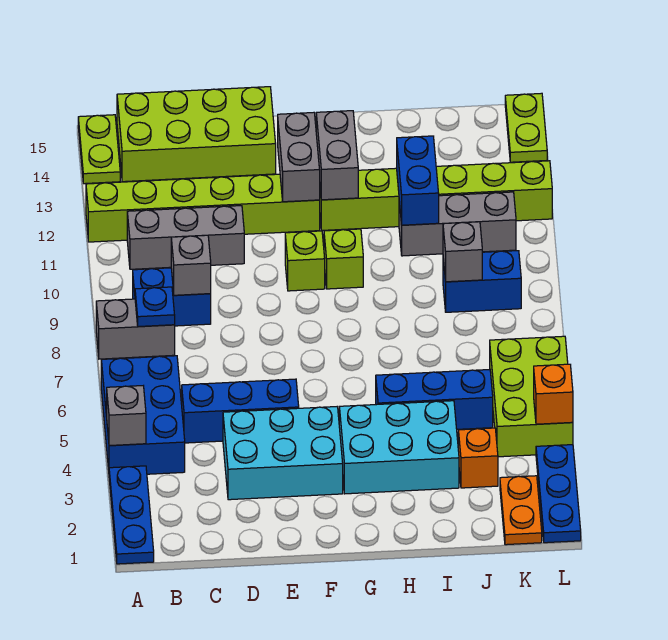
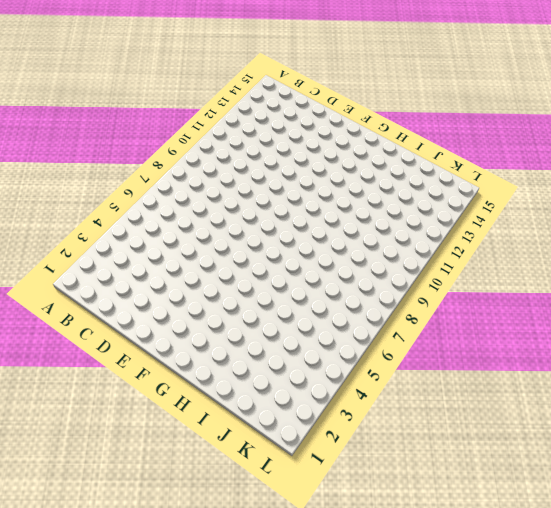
none -> blue plate A1:A3 level 1
none -> blue brick A4:B6 level 1
none -> grey brick A8:B8 level 1
none -> lime brick A12:F12 level 1

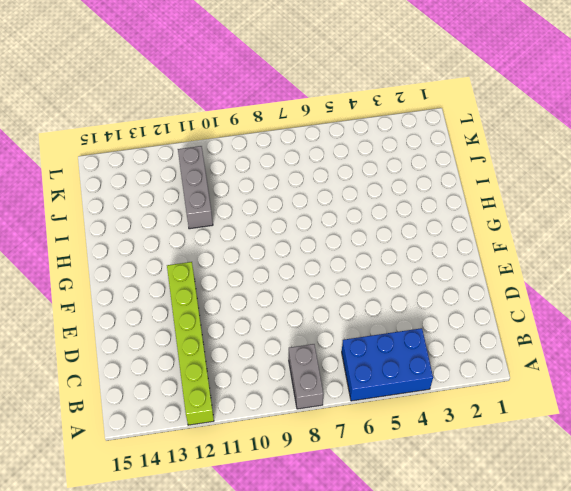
none -> blue plate A1:A3 level 1
none -> lime plate A14:A15 level 1
none -> blue brick B9:C9 level 1
none -> grey brick B11:D11 level 1

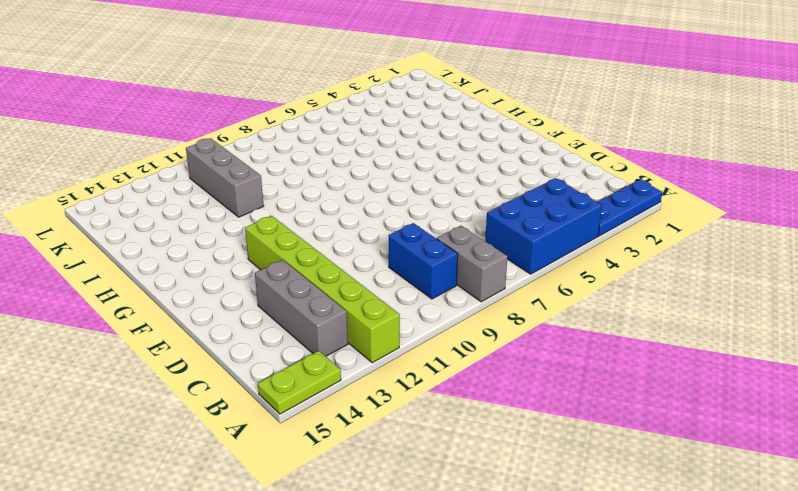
grey brick B13:D13 level 1 -> grey brick B11:D11 level 1
none -> lime brick B14:E15 level 1
none -> blue brick C5:E5 level 1
none -> cyan brick D3:F4 level 1
none -> lime brick F10 level 1

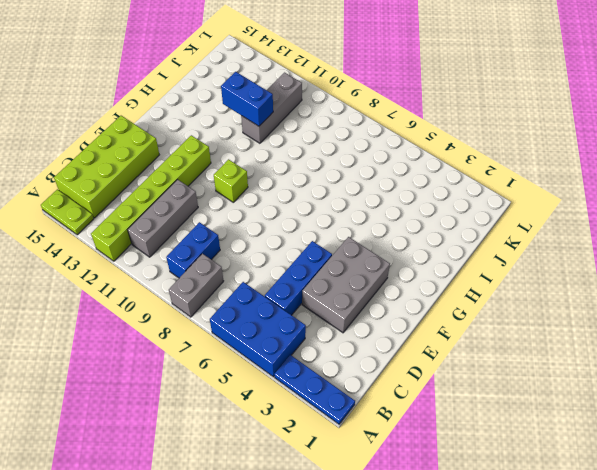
grey brick D3:F4 level 1 -> cyan brick D3:F4 level 1
none -> cyan brick G3:I4 level 1
none -> lime brick G10 level 1
none -> lime brick G12:L12 level 1
none -> blue brick H5:J5 level 1

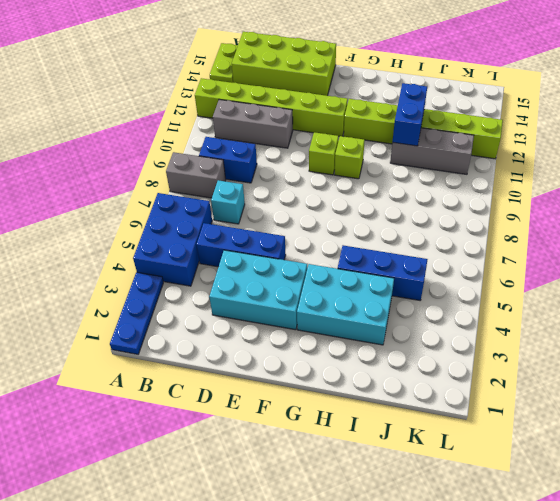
cyan brick C7 level 1 -> none
none -> orange brick J3 level 1
none -> blue brick J9:K9 level 1
none -> orange plate K1:K2 level 1
none -> lime brick K4:L6 level 1

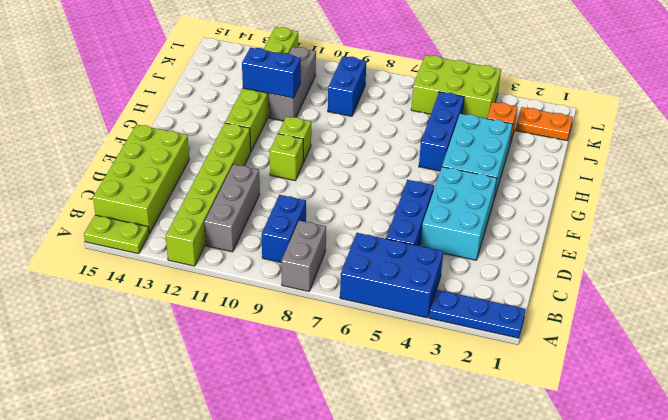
none -> blue plate L1:L3 level 1
none -> lime plate L14:L15 level 1
none -> grey brick A4 level 2
none -> blue plate B8 level 2

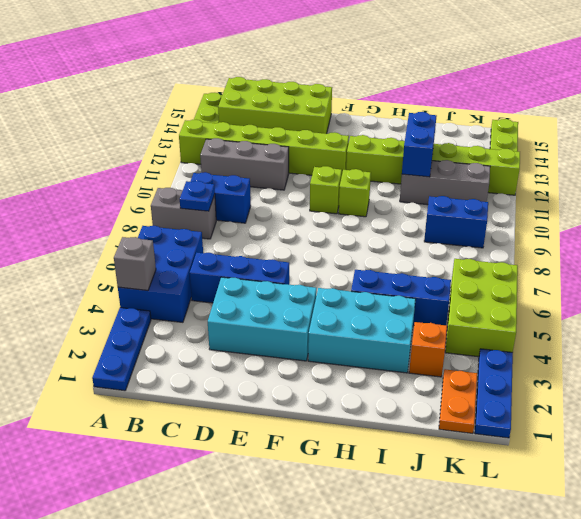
none -> grey brick C9 level 2
none -> grey brick F12:F13 level 2
none -> grey brick G12:G13 level 2
none -> grey brick J9 level 2

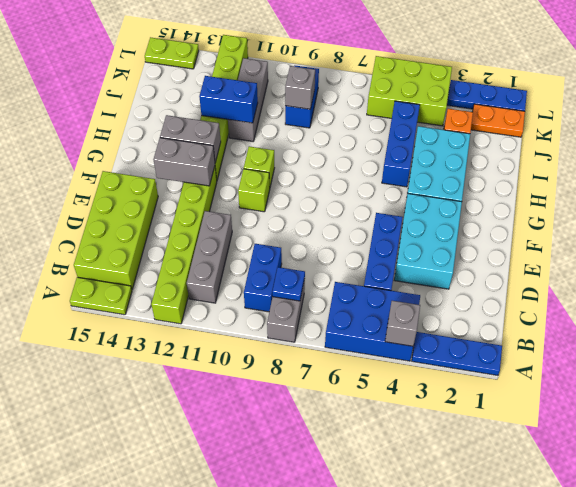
none -> grey brick C9 level 2
none -> orange brick L4 level 2

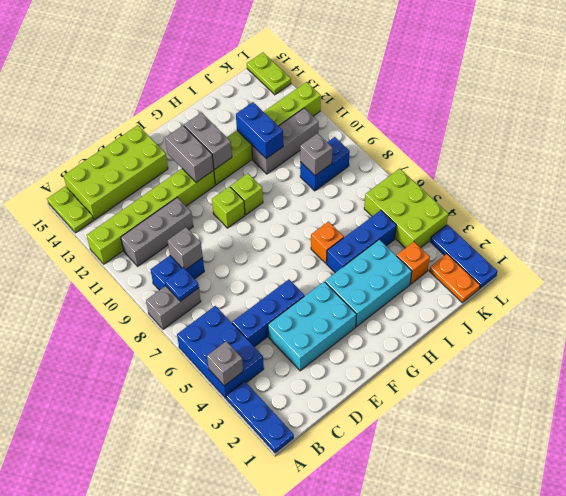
orange brick H6 level 1 -> orange brick L4 level 2

